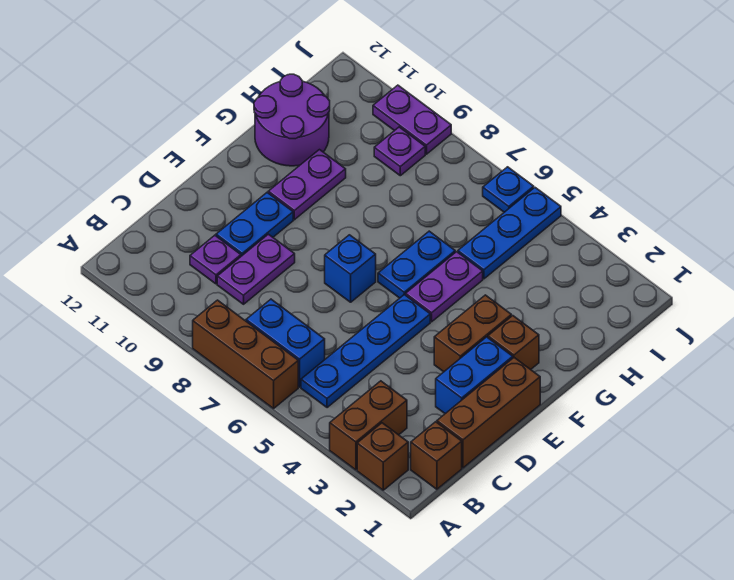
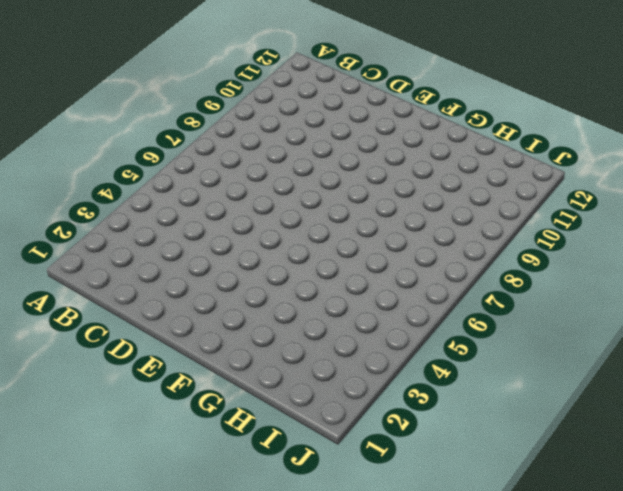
none -> brown brick A2 level 1
none -> brown brick A3:B3 level 1
none -> brown brick A6:A8 level 1

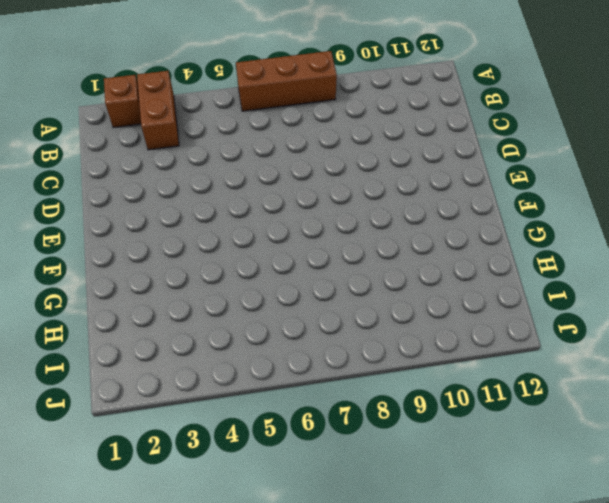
none -> brown brick B1 level 1
none -> blue plate B5:E5 level 1
none -> blue brick B6:B7 level 1

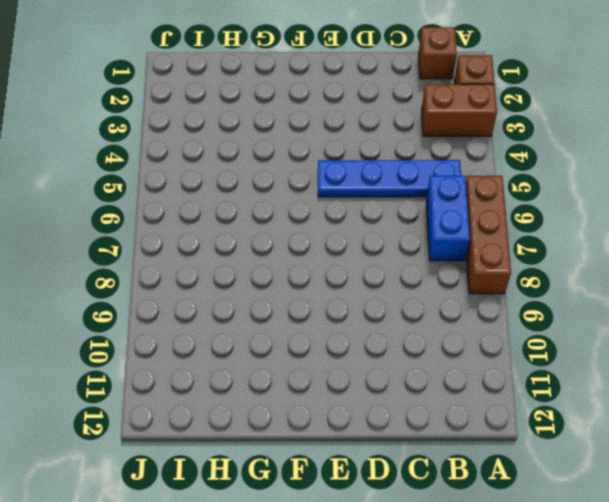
none -> brown brick C1:E1 level 1
none -> purple plate C9:D9 level 1
none -> purple plate C10 level 1

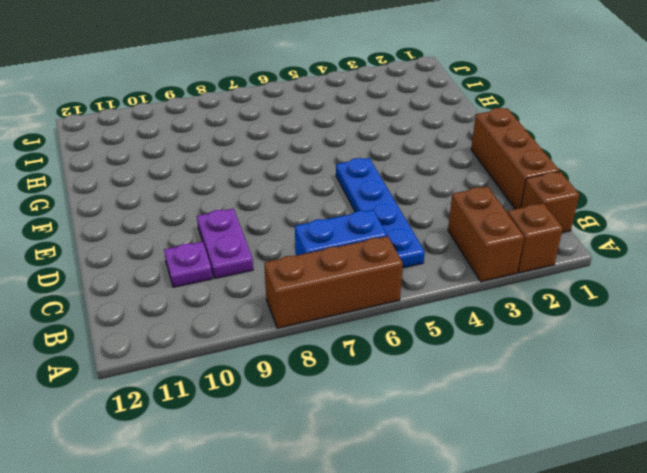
none -> blue brick D2:E2 level 1
none -> blue plate D10:E10 level 1
none -> brown brick E3:F3 level 1

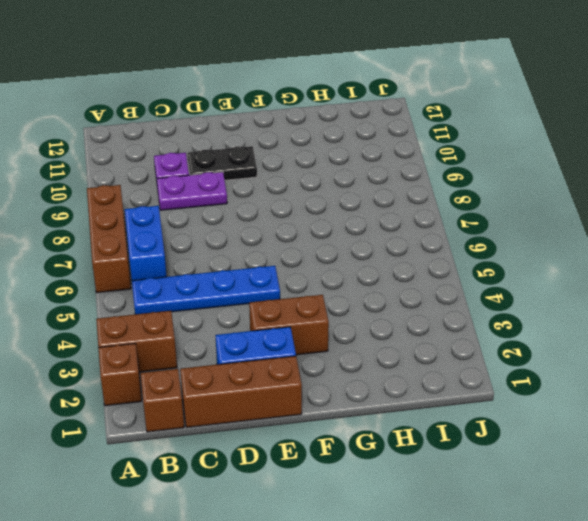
black plate D10:E10 level 1 -> blue plate D10:E10 level 1
none -> blue brick E7 level 1
none -> brown brick F2 level 1
none -> purple plate F5:G5 level 1

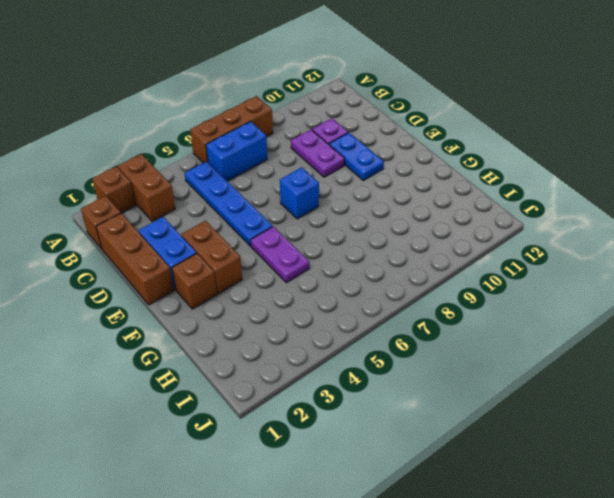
none -> blue plate F6:G6 level 1
none -> purple plate F10:G10 level 1
none -> purple round brick G11:H12 level 1

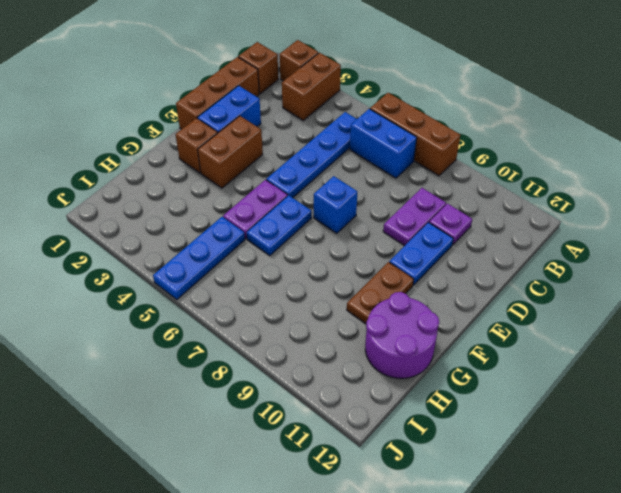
brown plate F10:G10 level 1 -> purple plate F10:G10 level 1
none -> purple plate I9 level 1
none -> blue plate J6 level 1
none -> purple plate J9:J10 level 1

